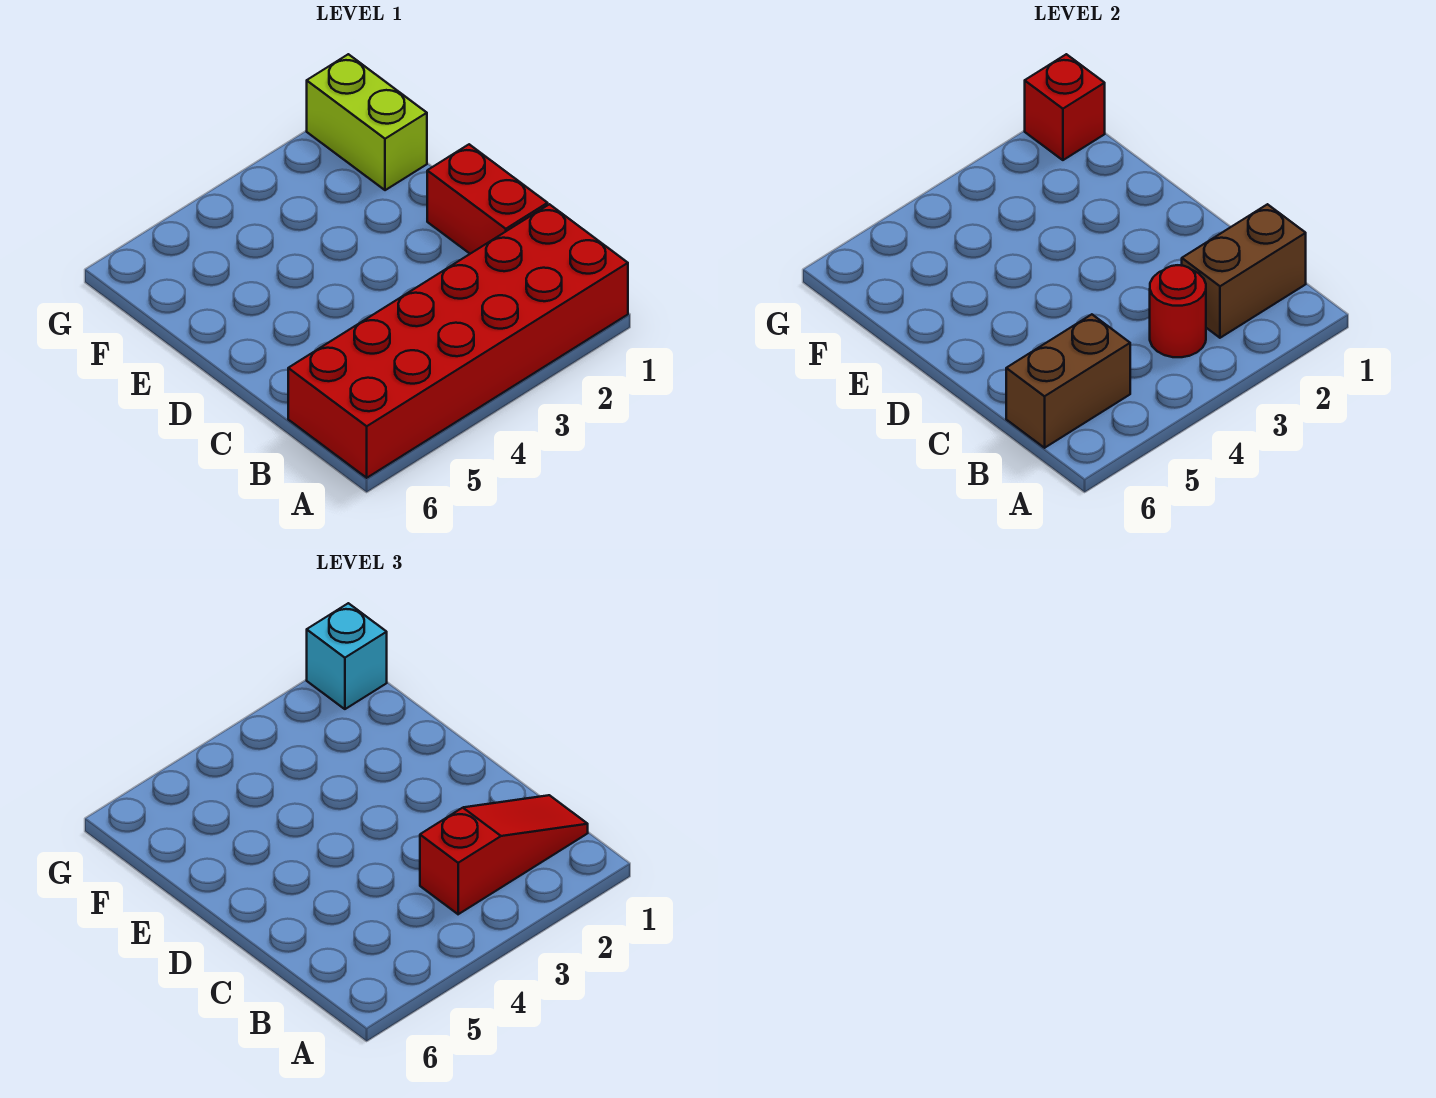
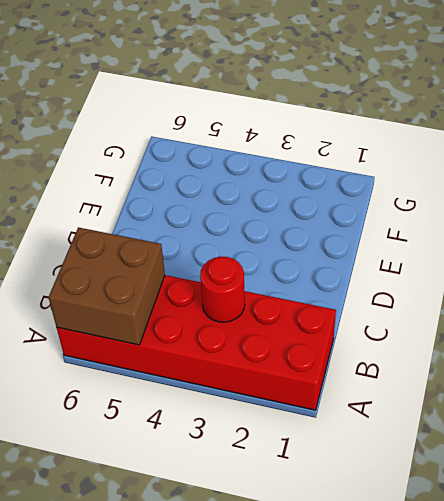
brown brick A5:B6 level 2 -> brown brick B5:B6 level 2
none -> red brick C1:D1 level 1
none -> lime brick F1:G1 level 1

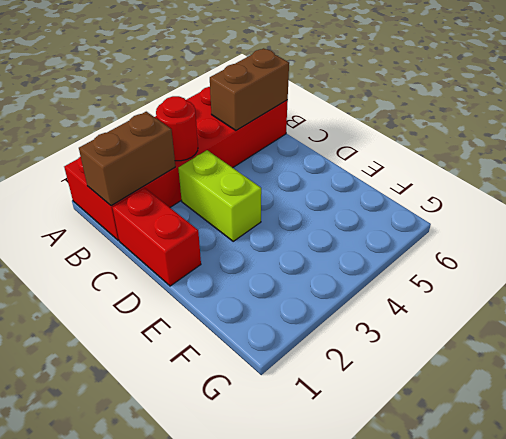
lime brick C3:D3 level 1 -> lime brick F1:G1 level 1
none -> red brick G1 level 2
none -> red slope B1:B3 level 3 top 3

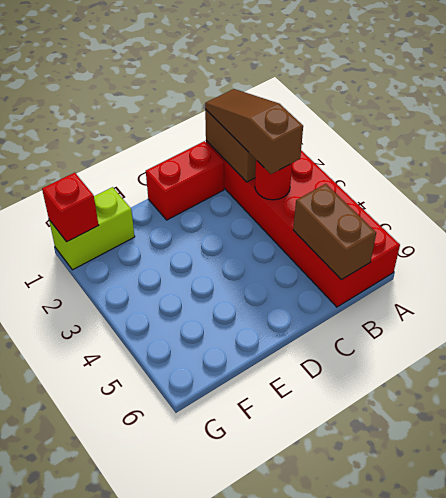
brown slope B1:B3 level 3 top 3 -> red slope B1:B3 level 3 top 3
none -> cyan brick G1 level 3

